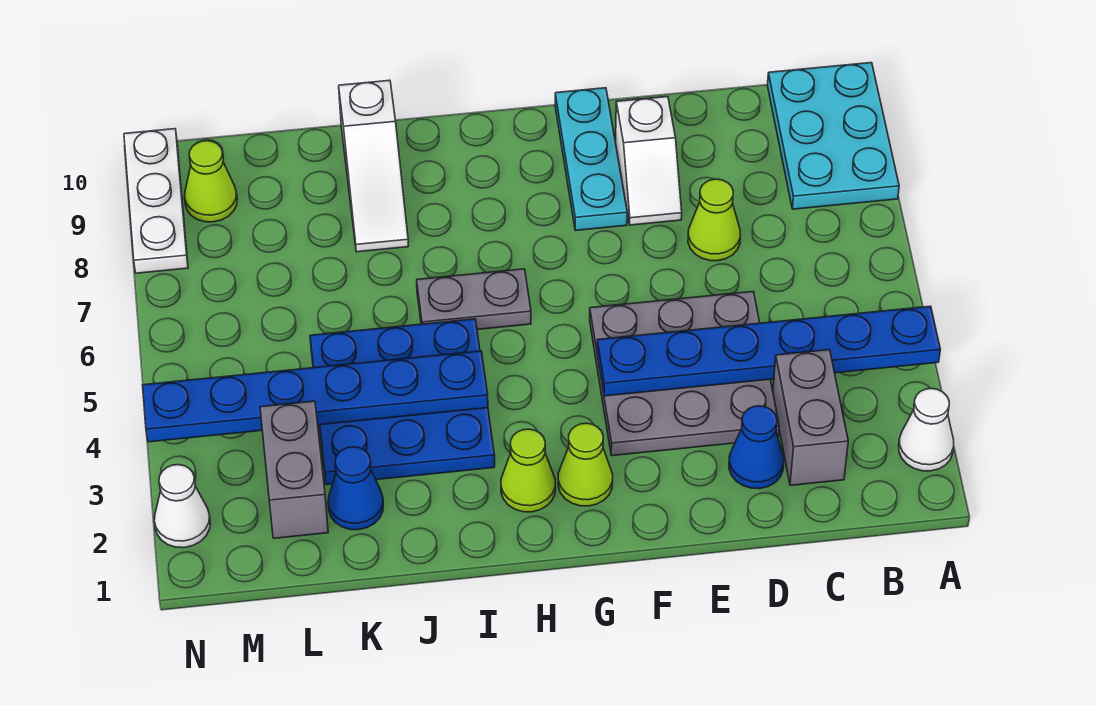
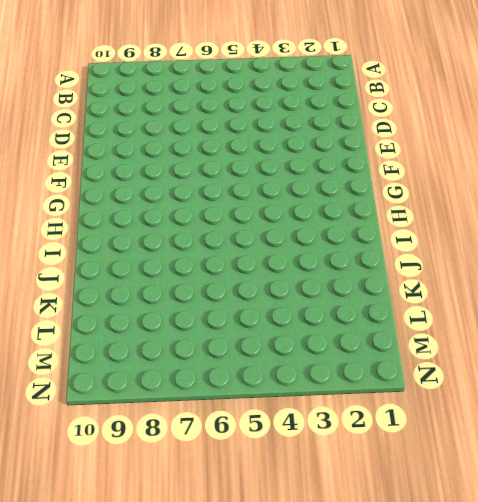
none -> white cone A2 level 1
none -> cyan plate A8:B10 level 1
none -> grey brick C2:C3 level 1

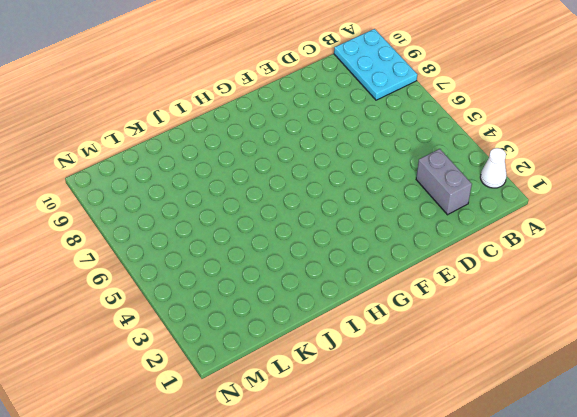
none -> blue cone D2 level 1
none -> grey plate D3:F5 level 1
none -> lime cone D7 level 1

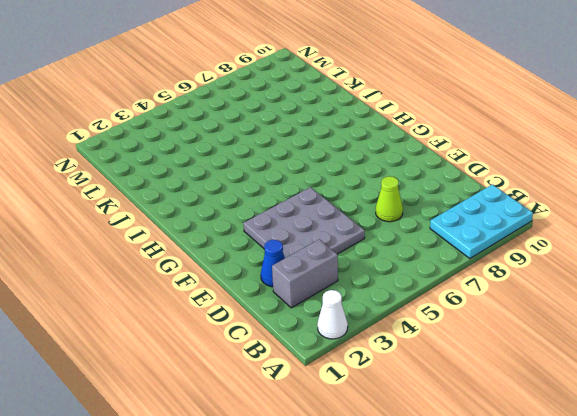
none -> white slope E8:E9 level 1 top 9
none -> cyan plate F8:F10 level 1
none -> lime cone G2 level 1

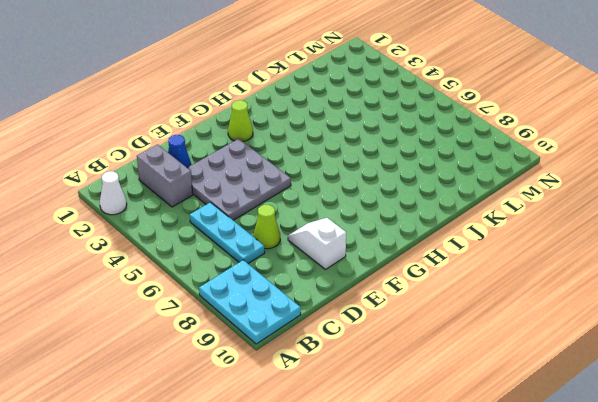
cyan plate C5:C7 level 1 -> cyan plate F8:F10 level 1
none -> lime cone H2 level 1
none -> grey plate H6:I6 level 1
none -> blue plate I3:K5 level 1

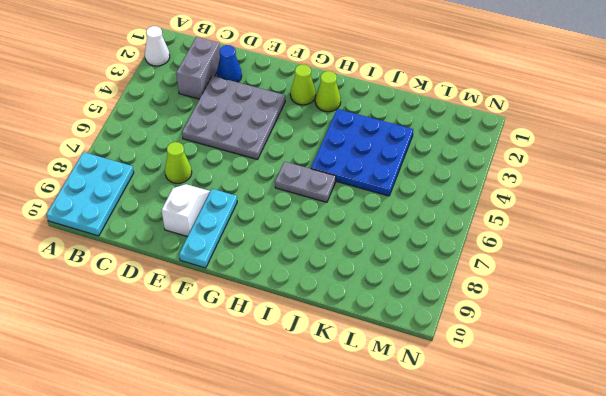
none -> white slope J8:J10 level 1 top 10
none -> blue cone K2 level 1
none -> grey brick L2:L3 level 1

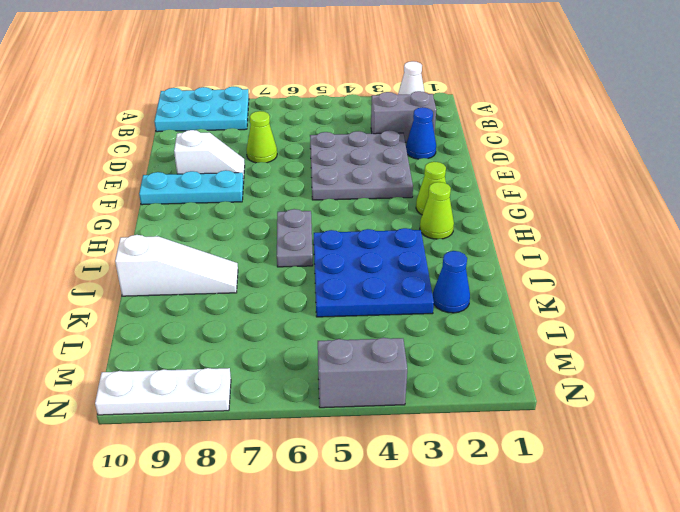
grey brick N4:N5 level 1 -> grey brick L2:L3 level 1
none -> lime cone M9 level 1
none -> white cone N2 level 1
none -> blue plate A4:F4 level 2

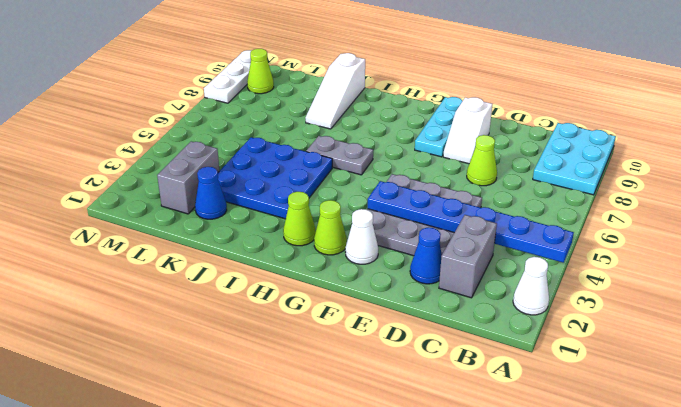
white cone F2 level 1 -> white cone N2 level 1
none -> blue plate I4:N4 level 2

